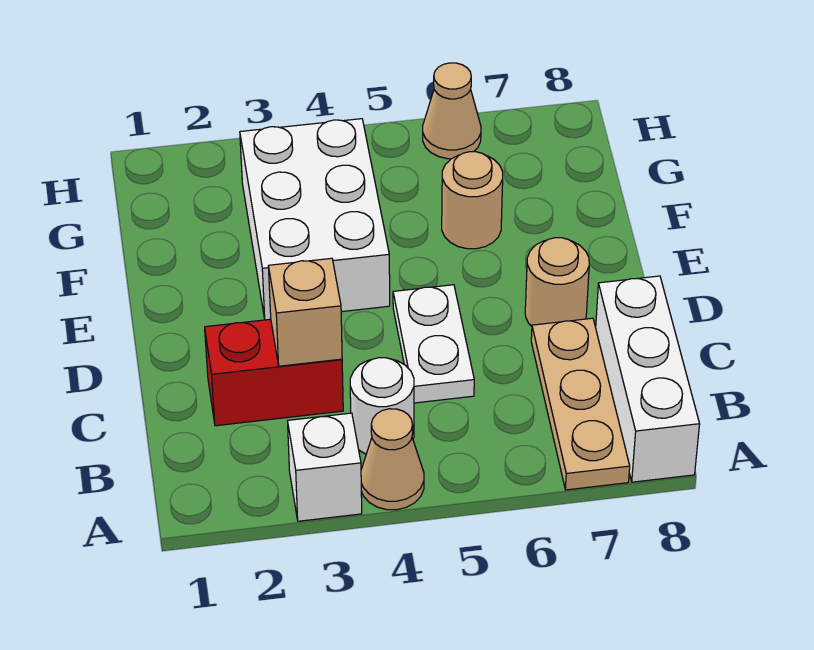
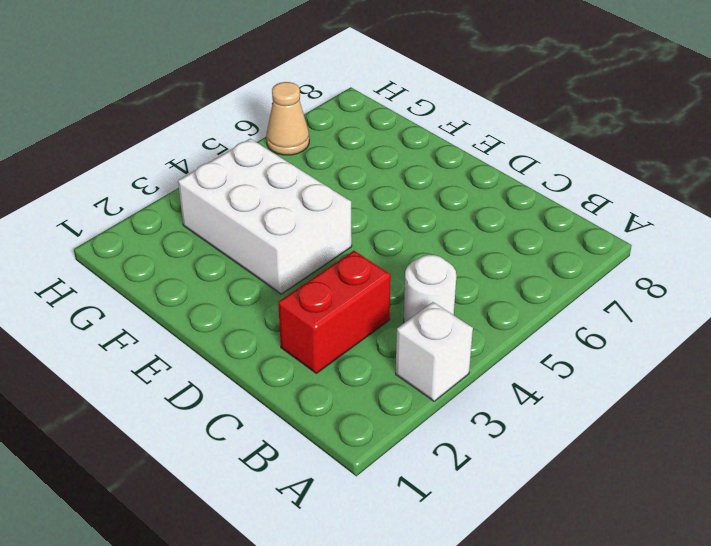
none -> tan cone A4 level 1
none -> tan plate A7:C7 level 1
none -> white brick A8:C8 level 1

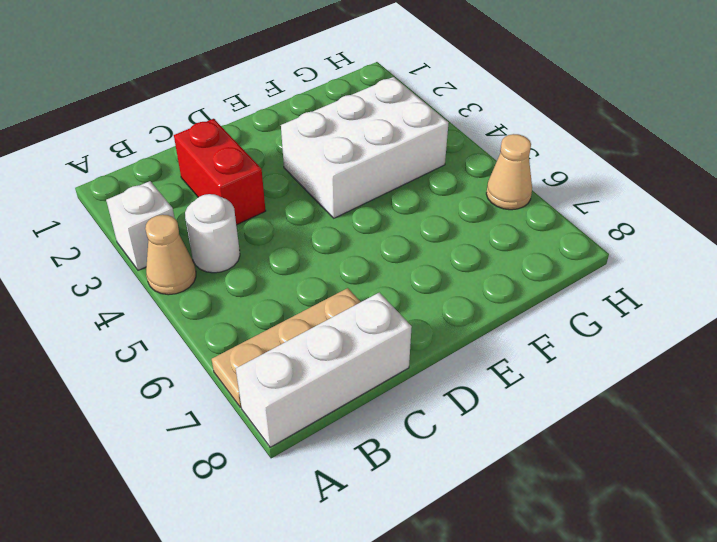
none -> white plate C5:D5 level 1
none -> tan round brick D7 level 1
none -> tan round brick F6 level 1

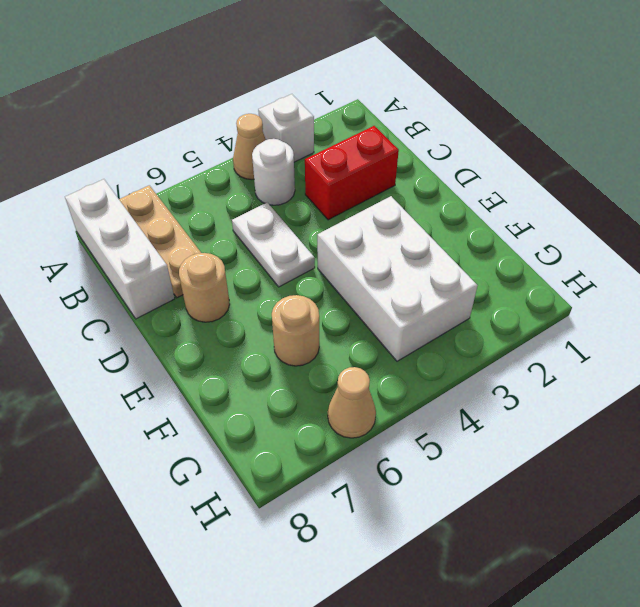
none -> tan brick C3 level 2

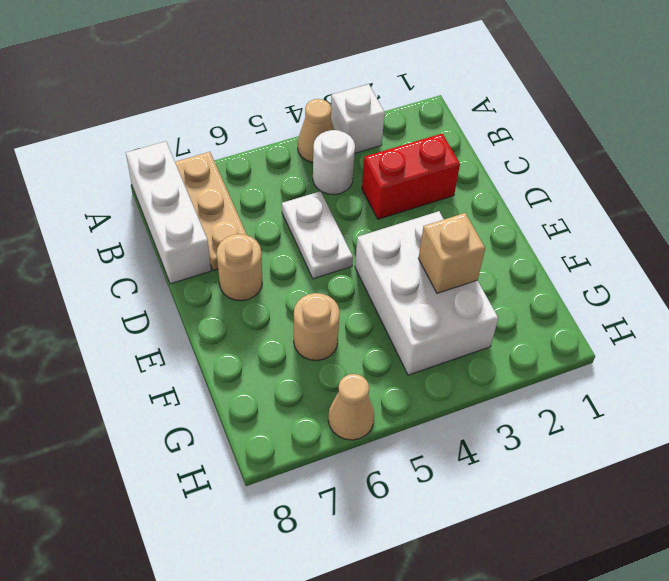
tan brick F3 level 2 -> tan brick C3 level 2

